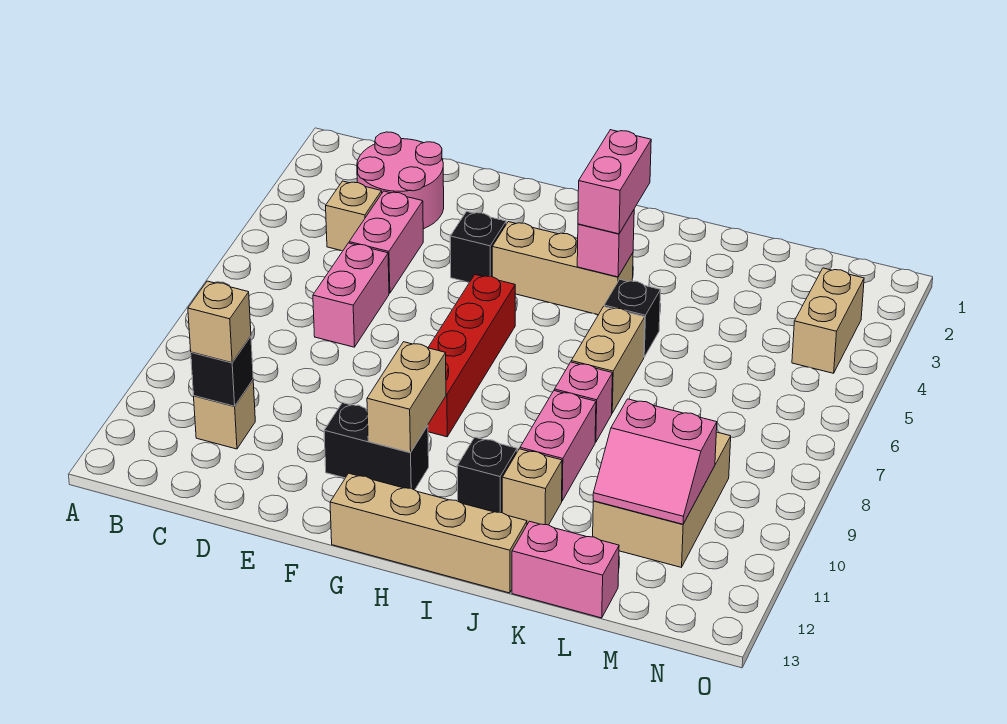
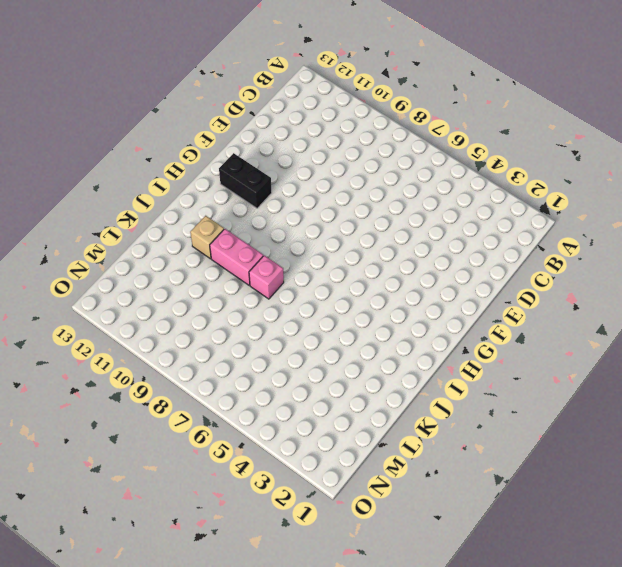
black brick G11:G12 level 1 -> black brick F11:G11 level 1
none -> pink round brick C2:D3 level 1
none -> tan brick C4 level 1
none -> tan brick C11 level 1

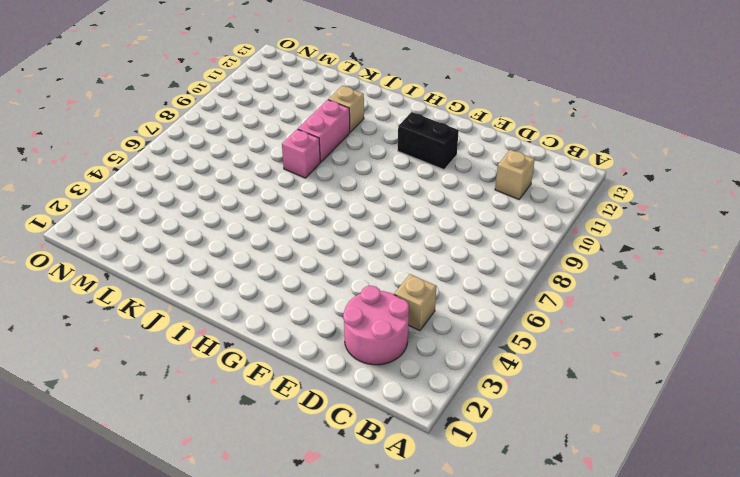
none -> pink brick D4:D5 level 1
none -> pink brick D6:D7 level 1
none -> black brick F4 level 1

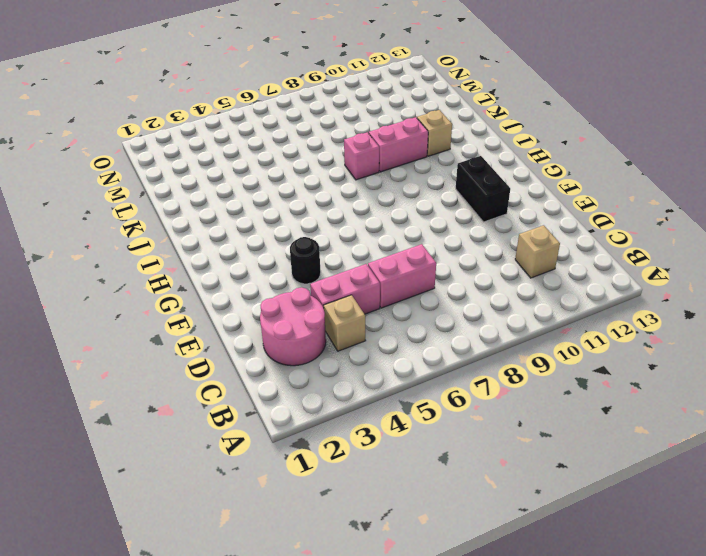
black round brick F4 level 1 -> black brick F4 level 1
none -> tan brick G4:I4 level 1
none -> red brick G6:G9 level 1
none -> tan brick G13:J13 level 1

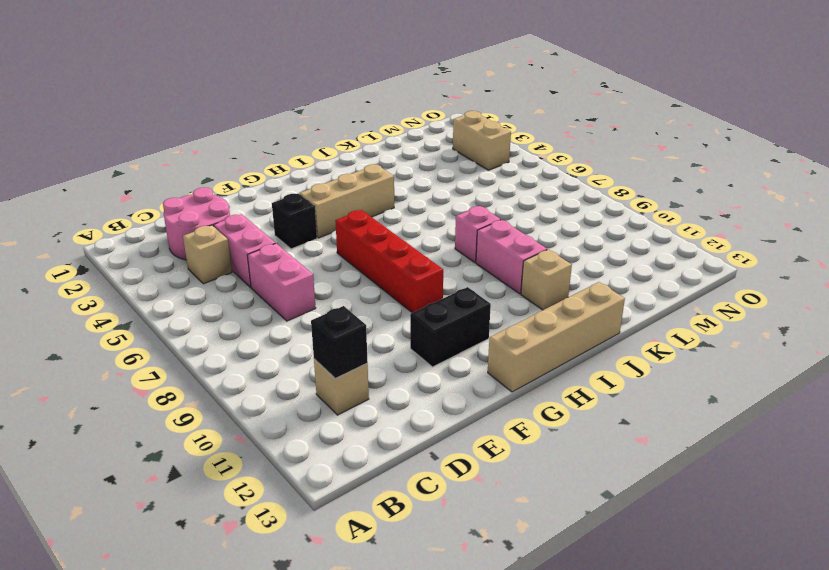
none -> black brick I11 level 1
none -> black brick J5 level 1
none -> tan brick J6:J7 level 1

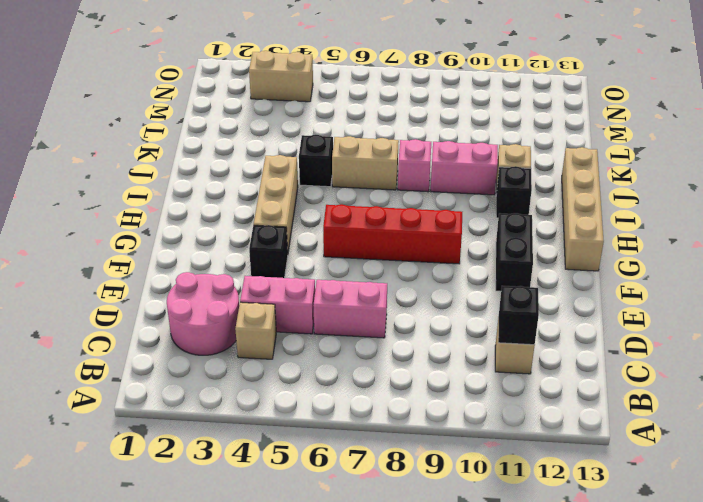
none -> pink brick K13:L13 level 1
none -> tan brick L9:M11 level 1
none -> tan brick G10:G11 level 2

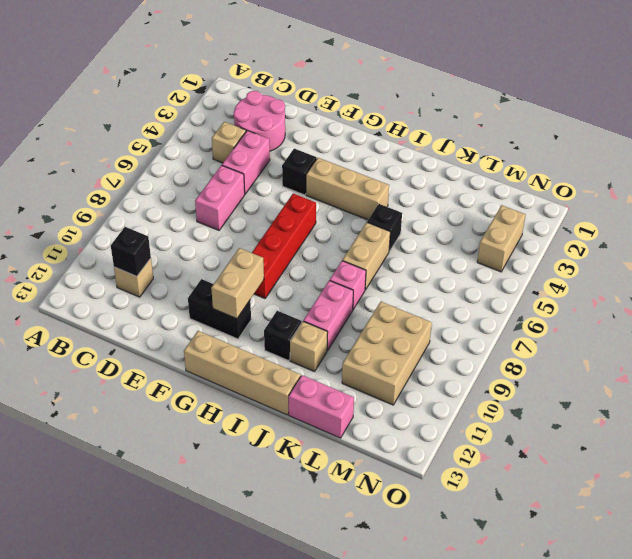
none -> pink brick I4 level 2
none -> pink slope L10:M11 level 2 top 10
none -> tan brick C11 level 3

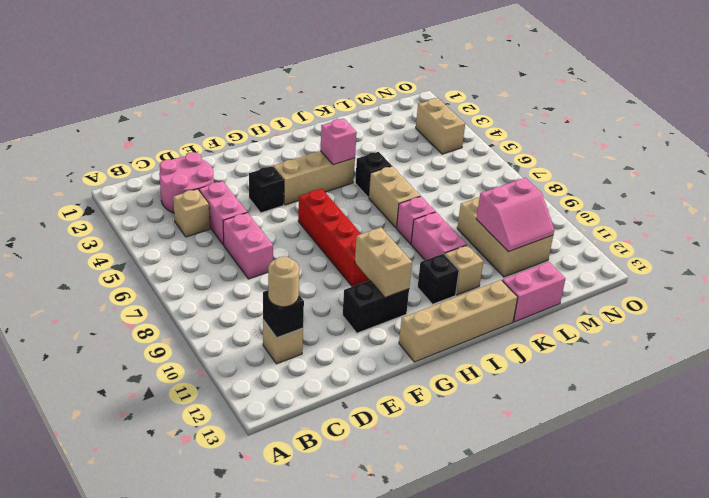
tan round brick C11 level 3 -> tan brick C11 level 3
none -> pink brick I3:I4 level 3

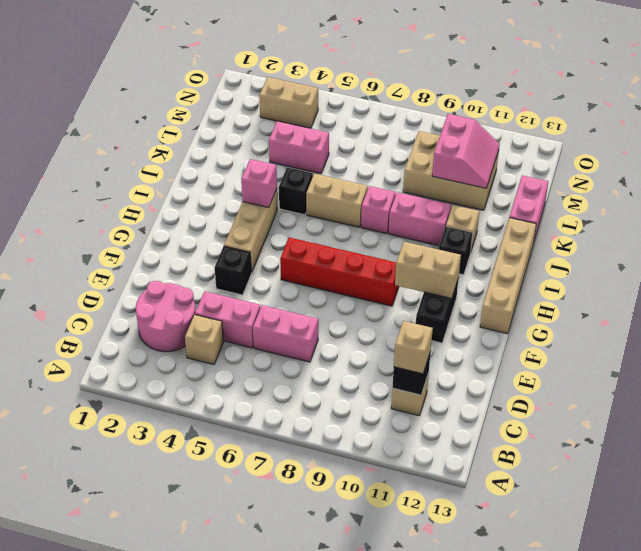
pink brick L4:L5 level 1 -> pink brick I3:I4 level 3

